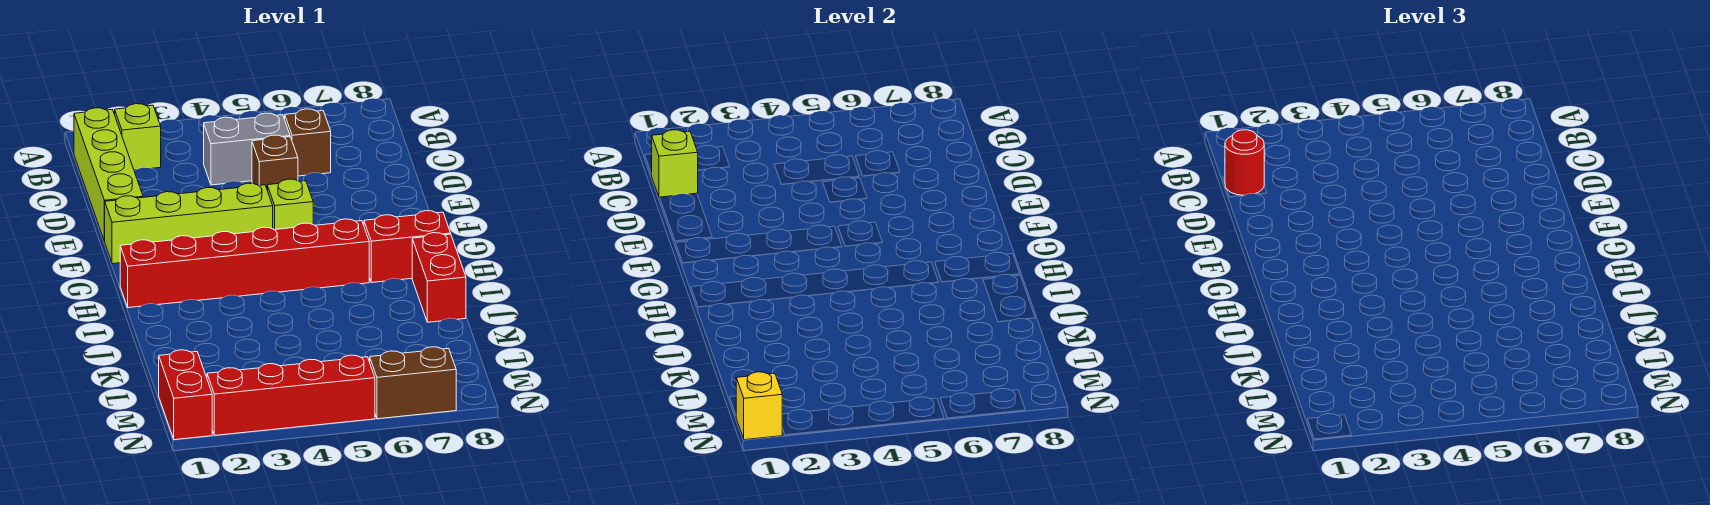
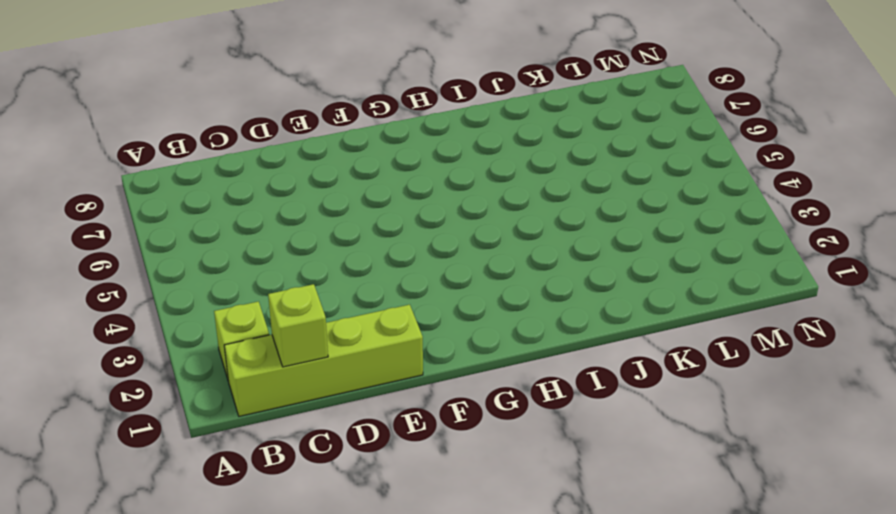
none -> grey brick C4:C5 level 1
none -> brown brick C6 level 1
none -> brown brick D5 level 1

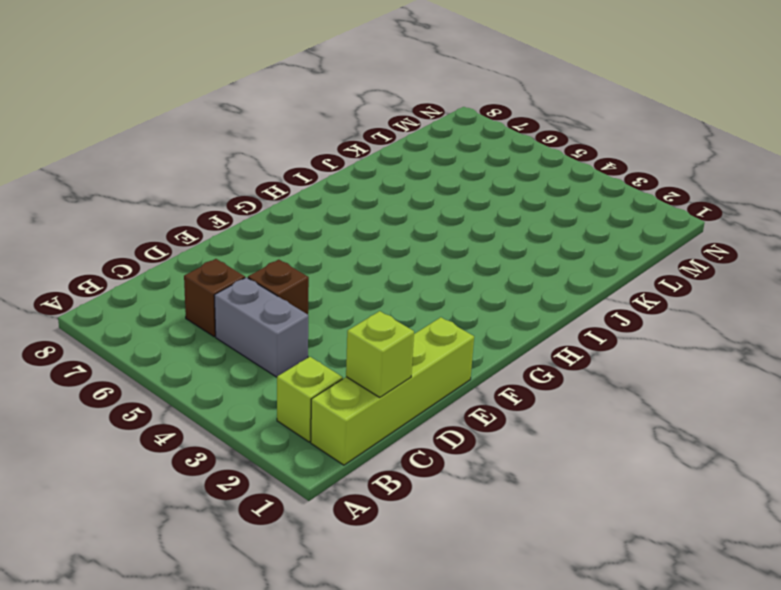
none -> lime brick F1:F4 level 1
none -> lime brick F5 level 1
none -> red brick H1:H6 level 1

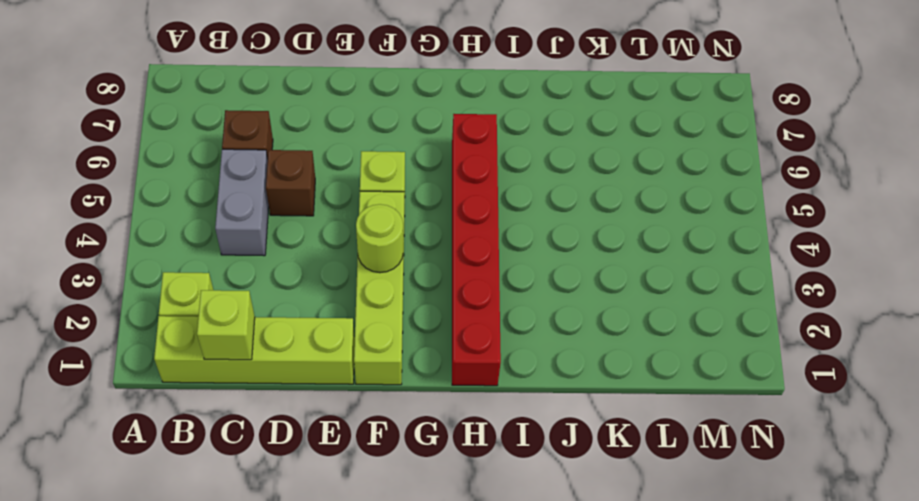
lime round brick F3 level 2 -> none
none -> red brick H7:H8 level 1
none -> red brick I8:J8 level 1
none -> red brick M1:N1 level 1

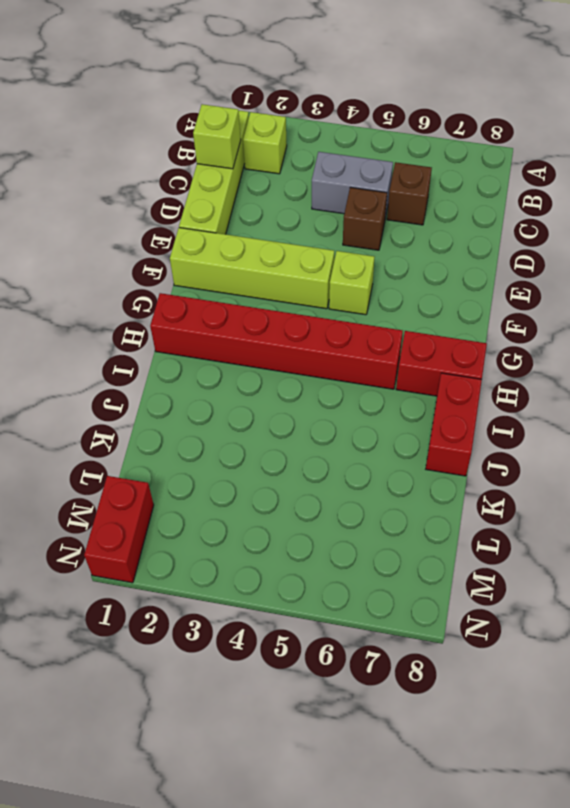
none -> red brick N2:N5 level 1
none -> brown brick N6:N7 level 1
none -> yellow brick N1 level 2

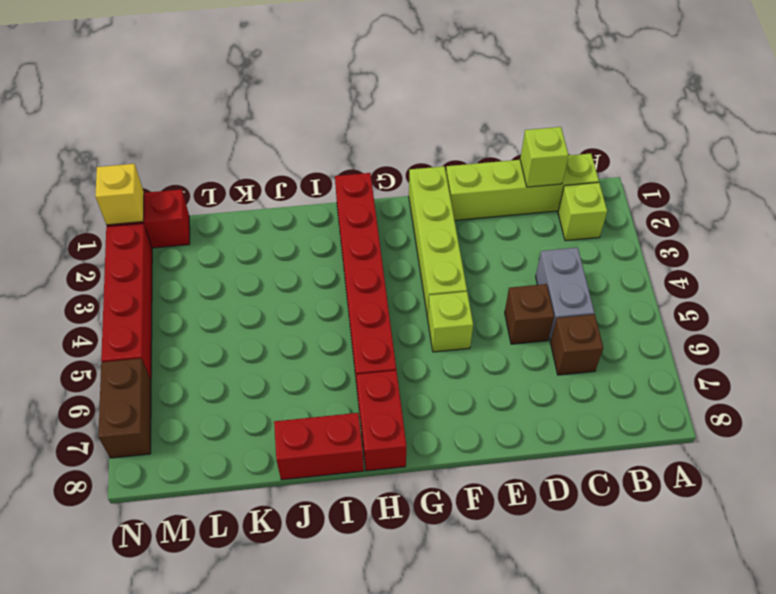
none -> red round brick C1 level 3

